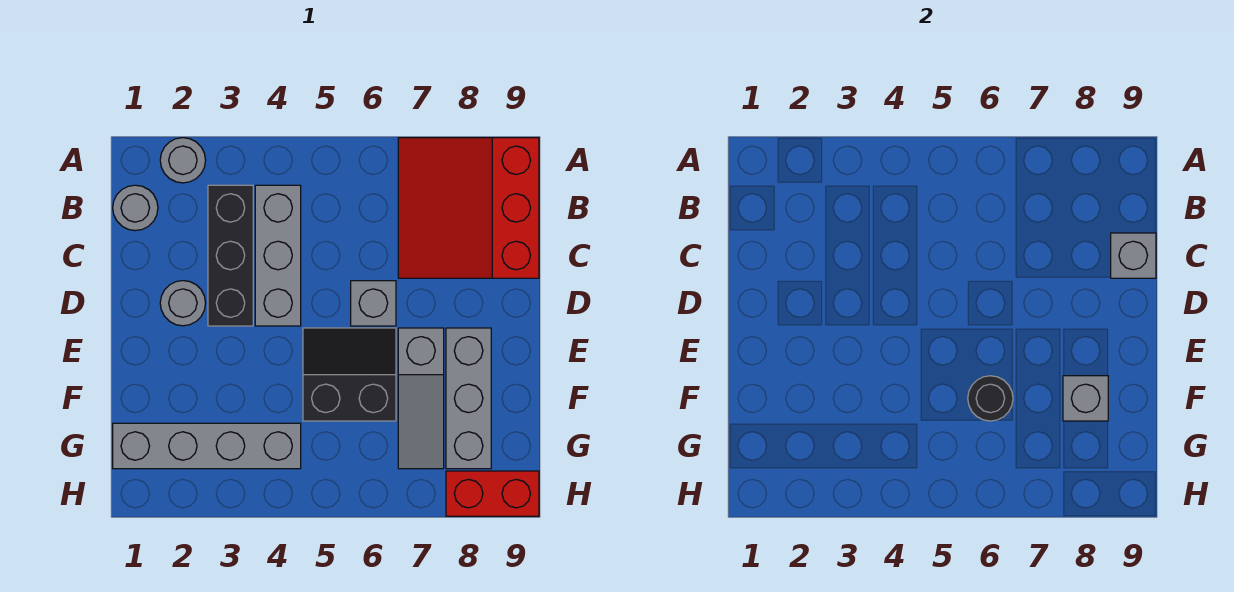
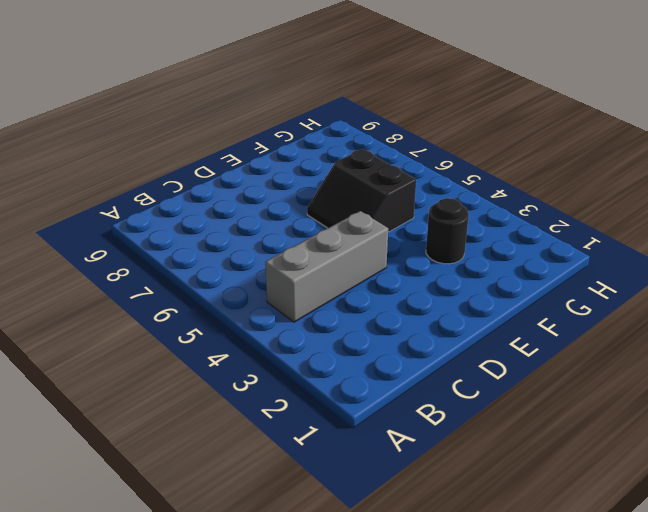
black round brick F3 level 1 -> black round brick F6 level 2
none -> grey round brick A2 level 1
none -> red slope A7:C9 level 1 top 9
none -> grey round brick B1 level 1

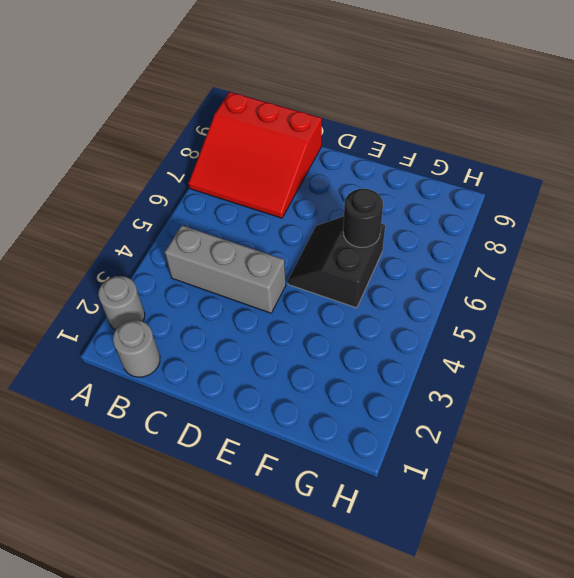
none -> black brick B3:D3 level 1
none -> grey round brick D2 level 1
none -> grey brick D6 level 1

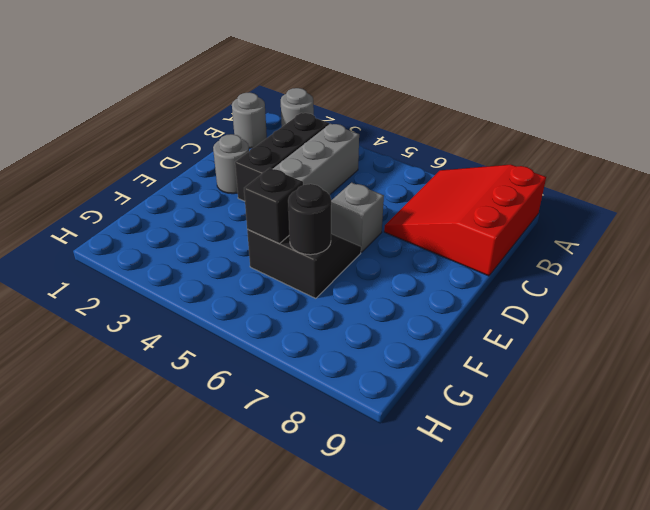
black brick F5 level 2 -> none
none -> grey slope E7:G7 level 1 top E
none -> grey brick E8:G8 level 1
none -> grey brick G1:G4 level 1

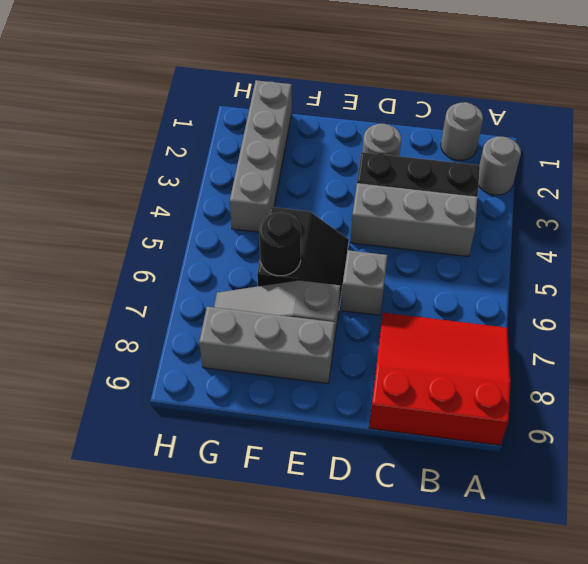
none -> red brick H8:H9 level 1
none -> grey brick C9 level 2
none -> grey brick F8 level 2

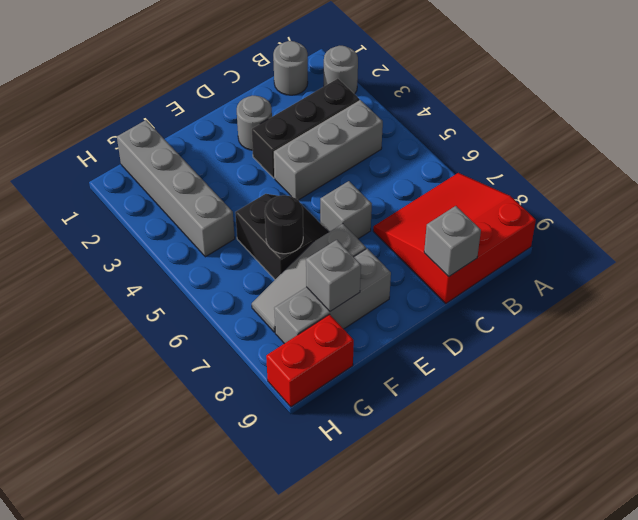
red brick G9:H9 level 1 -> red brick H8:H9 level 1

